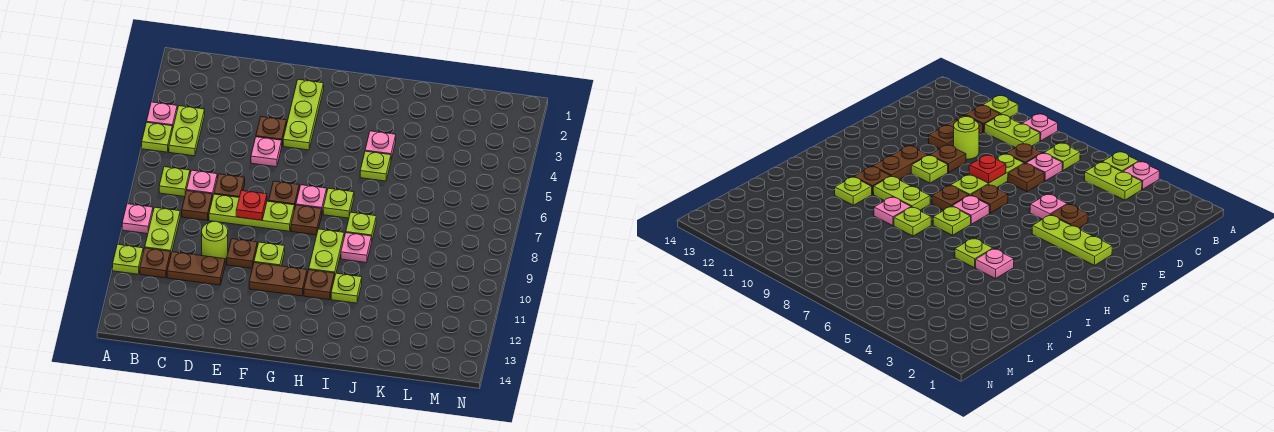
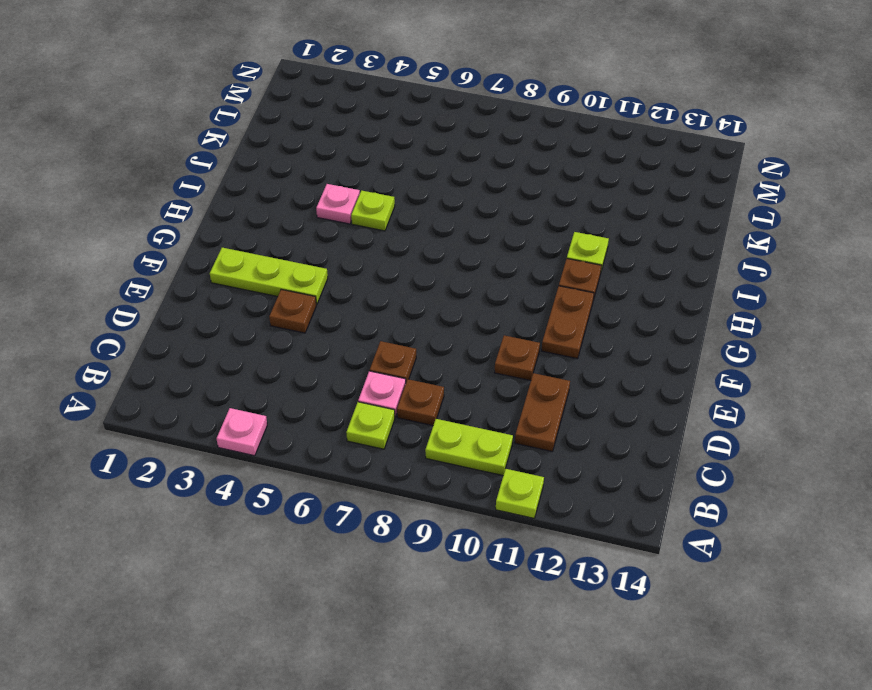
none -> lime plate A5 level 1
none -> pink plate A9 level 1
none -> lime plate B4:B5 level 1
none -> brown plate B11 level 1

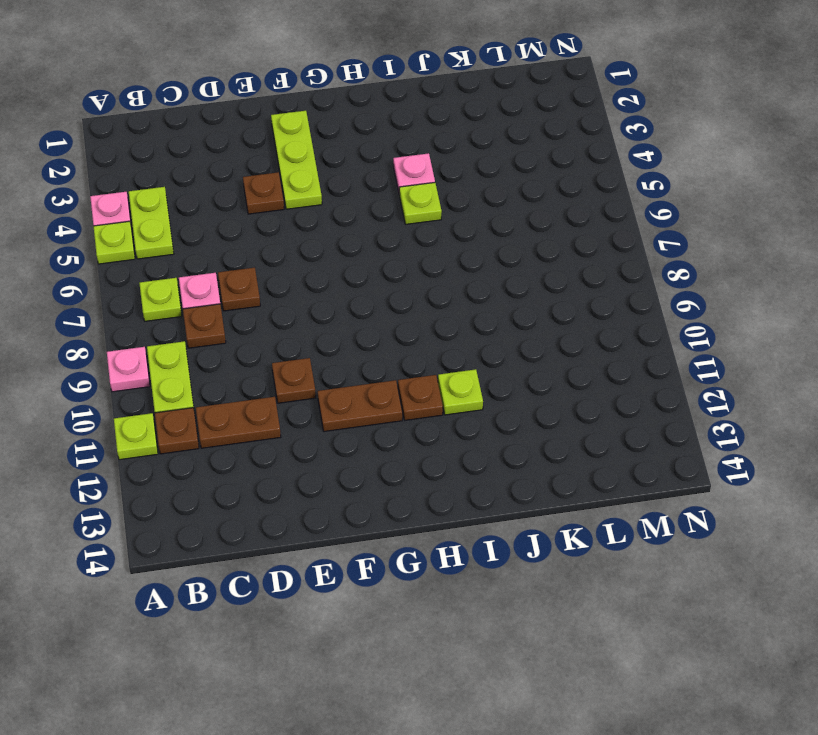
none -> lime plate D8:F8 level 1
none -> lime round brick D10 level 1
none -> pink plate E5 level 1
none -> brown plate F7 level 1

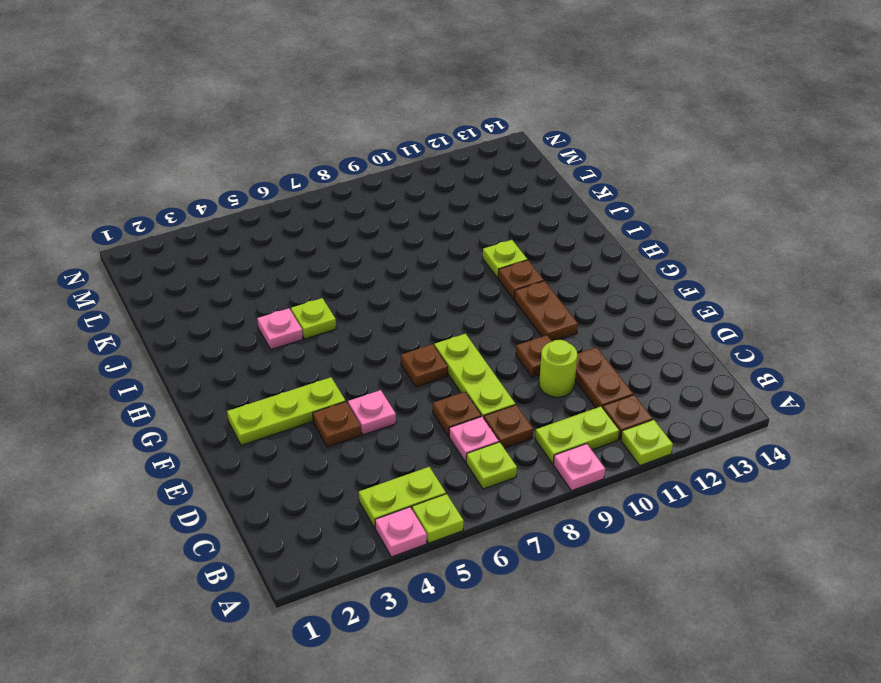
none -> lime plate F10 level 1
none -> pink plate G7 level 1
none -> brown plate G8 level 1
none -> lime plate H7 level 1

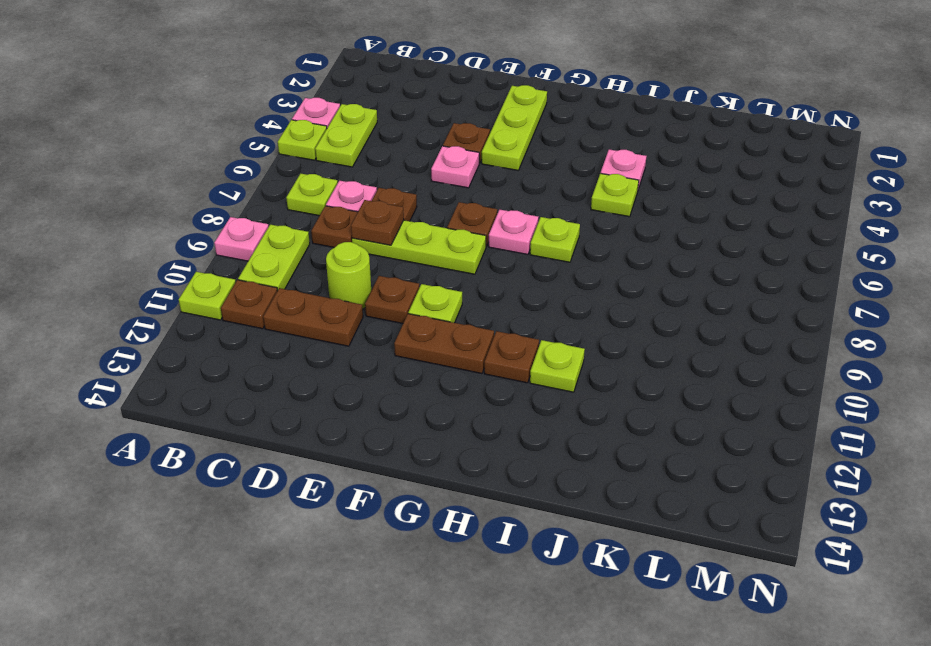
brown plate D8 level 2 -> brown plate G8 level 1
none -> lime plate H9:H10 level 1
none -> lime plate I8 level 1
none -> pink plate I9 level 1
none -> red plate E8 level 2

